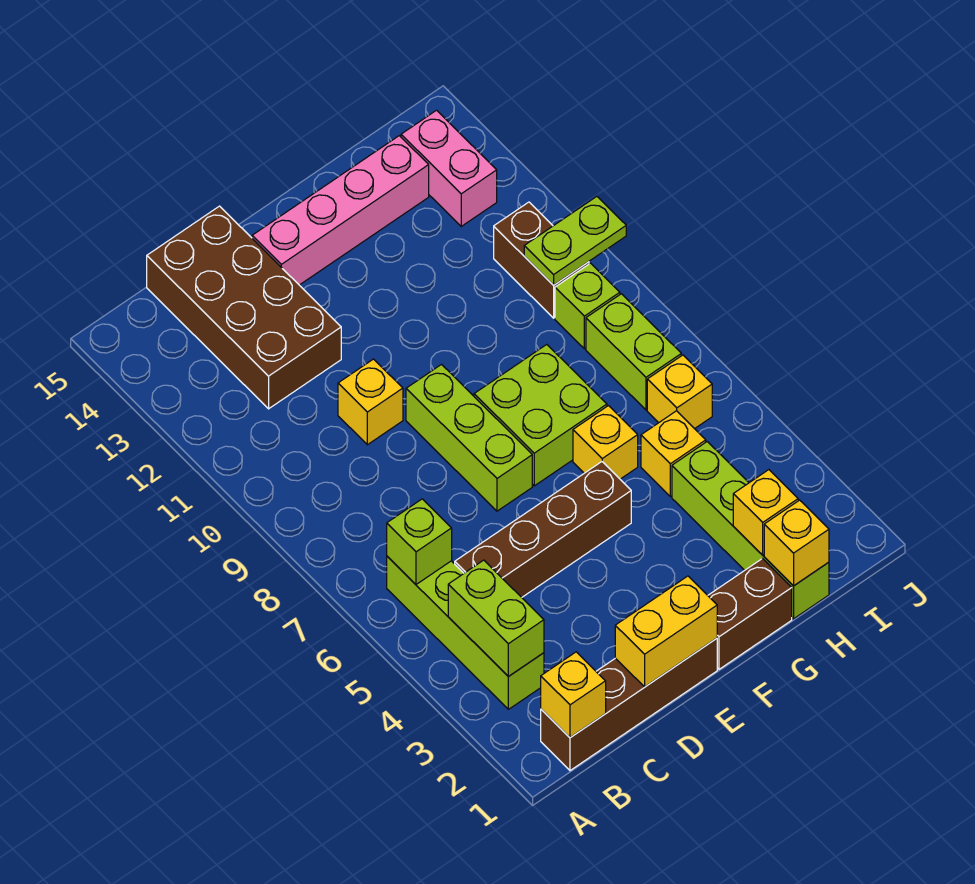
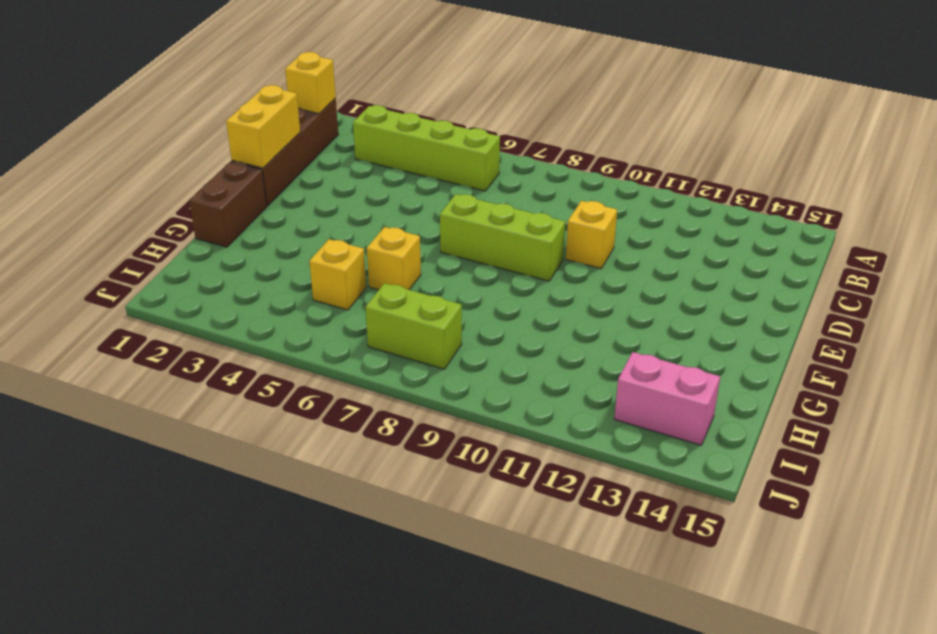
none -> brown brick C5:F5 level 1
none -> brown brick C12:D15 level 1
none -> pink brick E14:H14 level 1

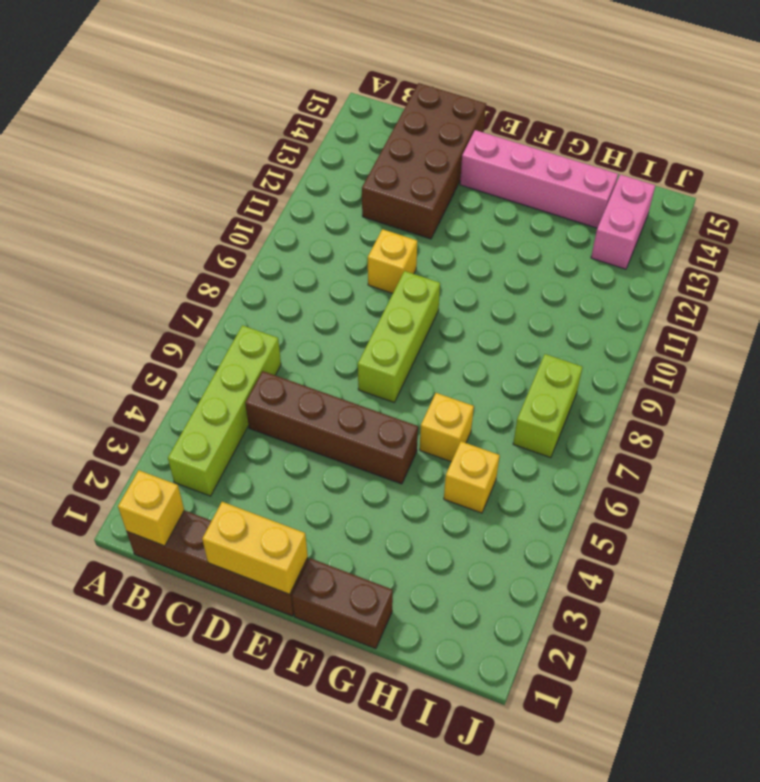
none -> lime brick F7:G8 level 1
none -> lime brick H1:H4 level 1
none -> yellow brick I6 level 1

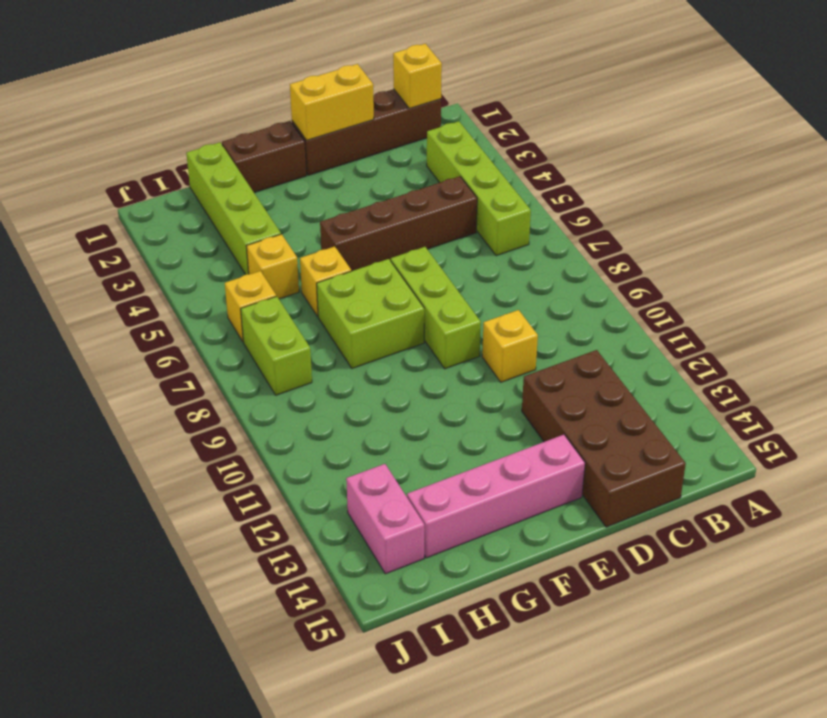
none -> lime brick I9 level 1
none -> brown brick I10:I11 level 1
none -> lime brick B3:B4 level 2

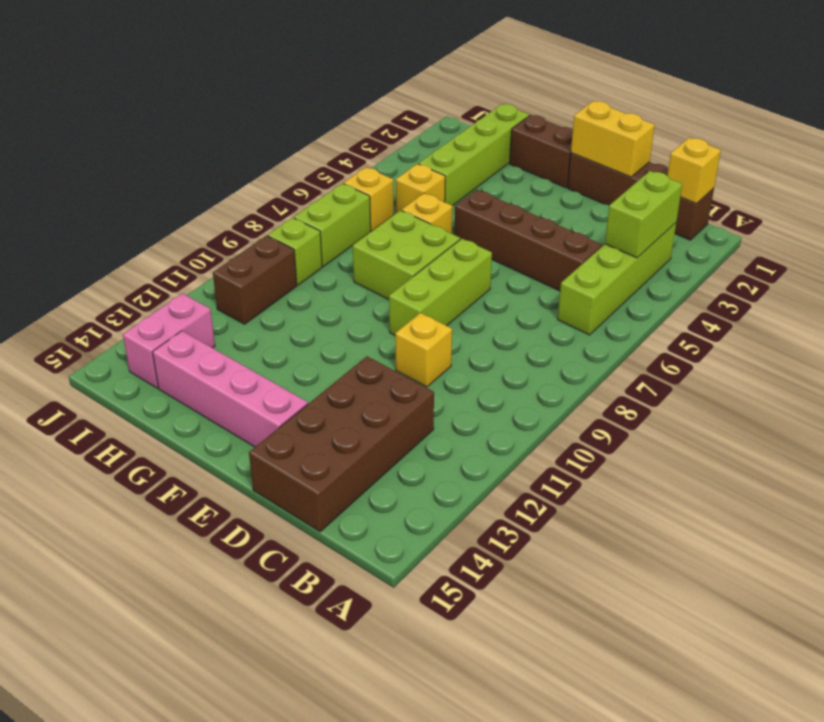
none -> lime brick B6 level 2
none -> yellow brick H1 level 2
none -> yellow brick H2 level 2

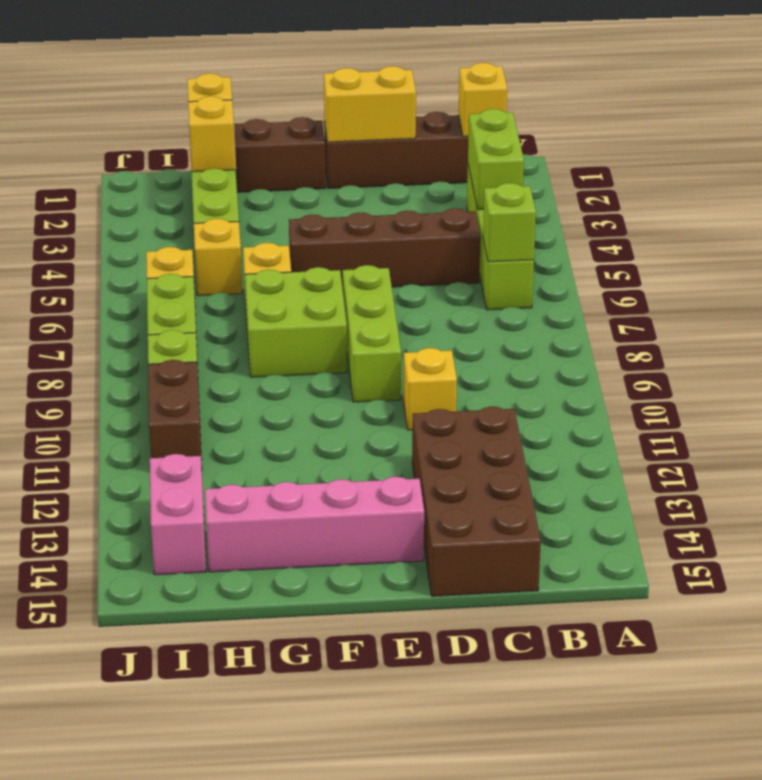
none -> lime plate I10:J10 level 2

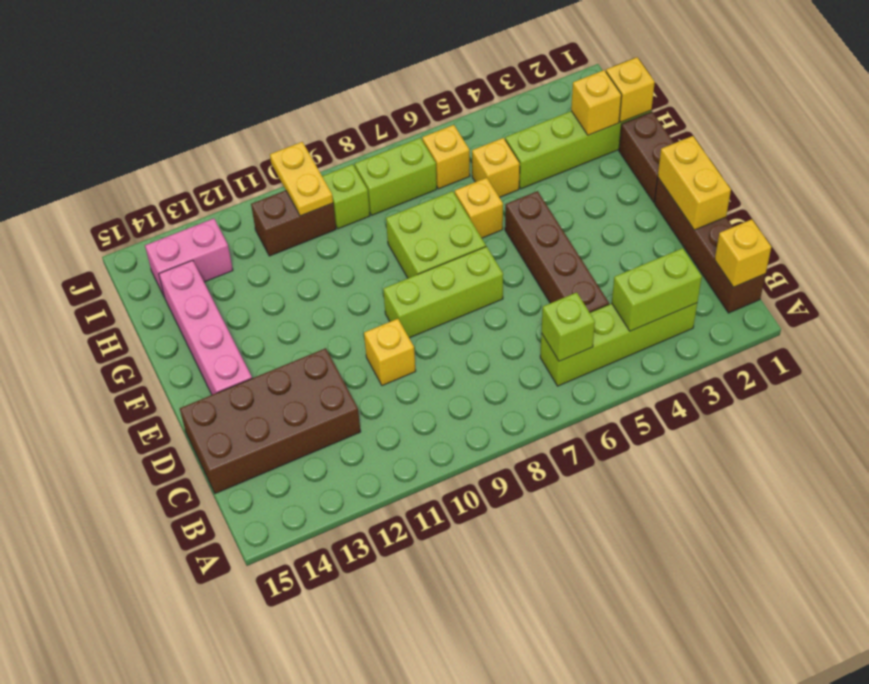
yellow plate I10:J10 level 2 -> lime plate I10:J10 level 2

